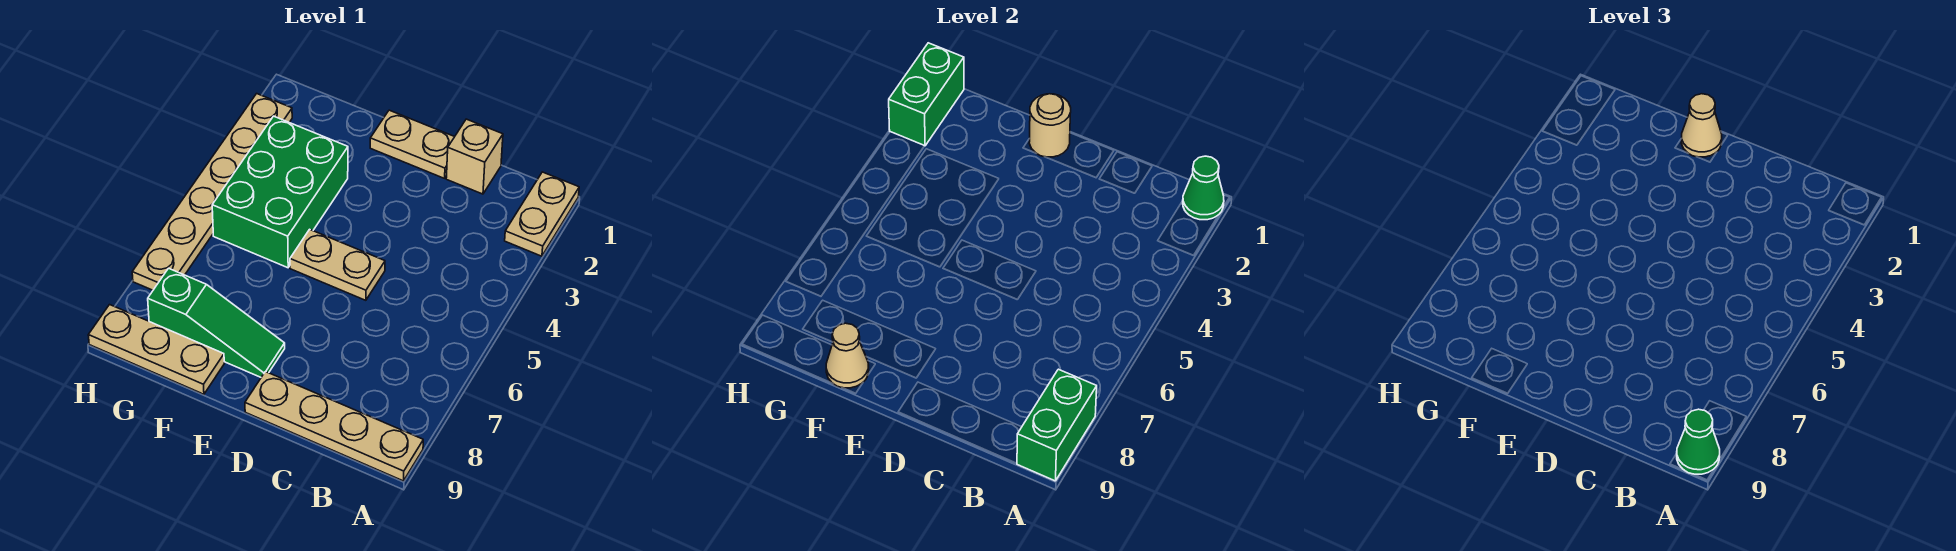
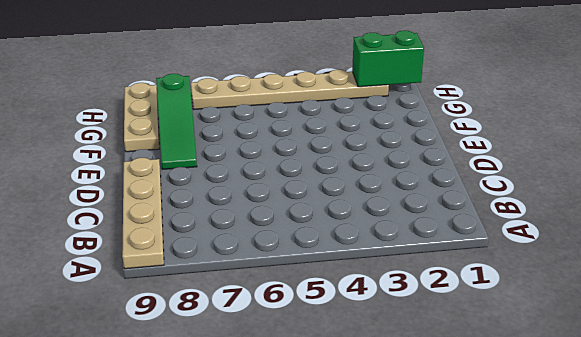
none -> tan plate A1:A2 level 1
none -> tan brick C1 level 1
none -> tan plate D1:E1 level 1

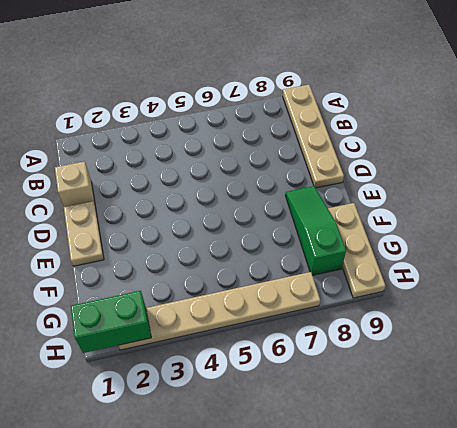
none -> tan plate A1:A2 level 1
none -> tan plate D5:E5 level 1
none -> green brick F3:G5 level 1

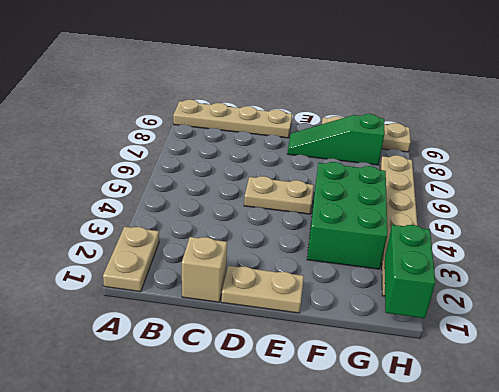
none -> green cone A1 level 2
none -> green brick A8:A9 level 2
none -> tan round brick E1 level 2

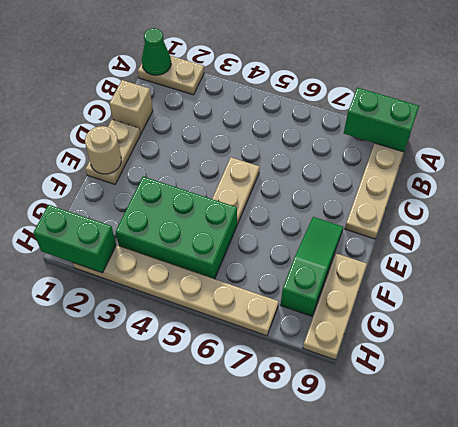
none -> tan cone F9 level 2
none -> green cone A9 level 3
none -> tan cone E1 level 3

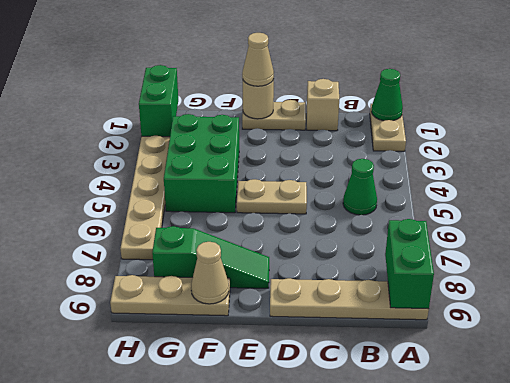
green cone B5 level 1 -> green cone A9 level 3

